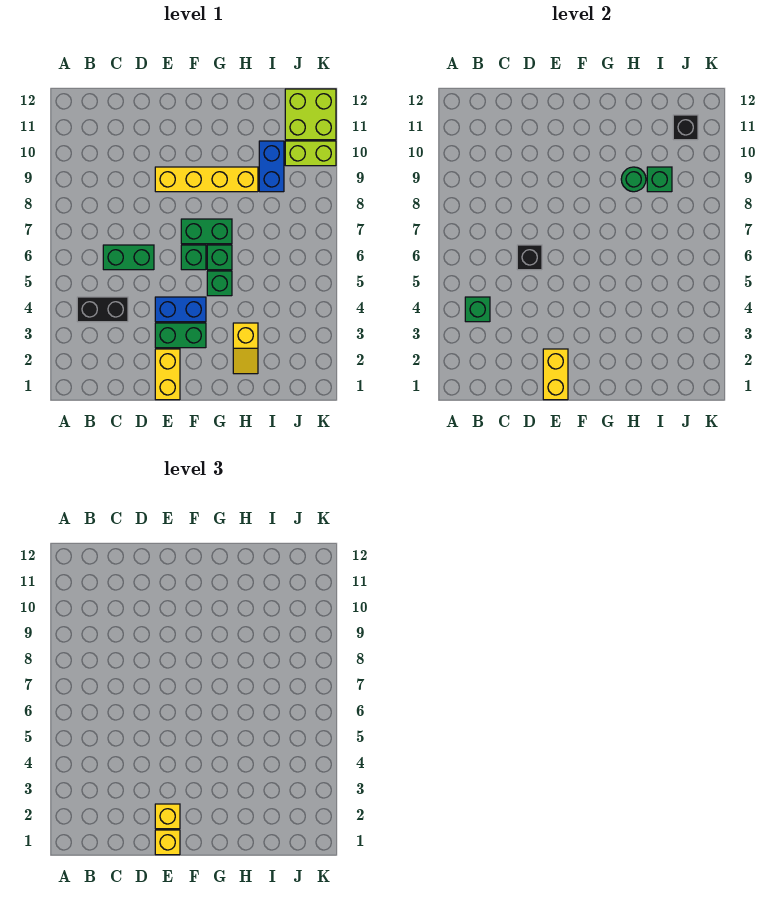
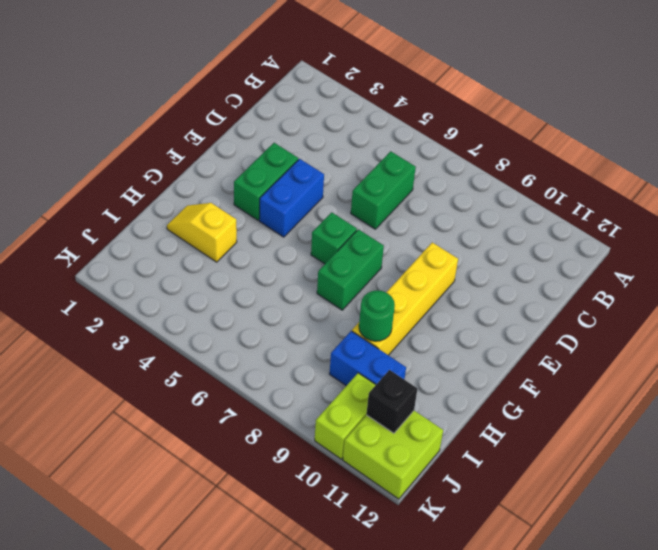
none -> black brick B4:C4 level 1
none -> yellow brick E1:E2 level 1
none -> green brick G5 level 1

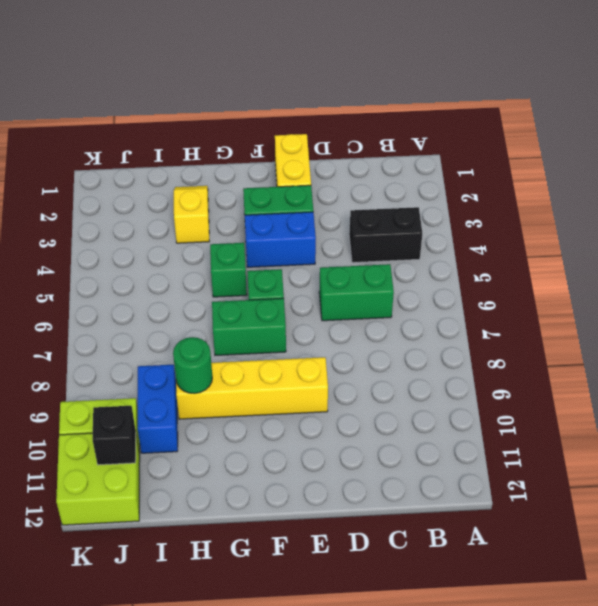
none -> green brick G6 level 1
none -> green brick B4 level 2
none -> black brick D6 level 2

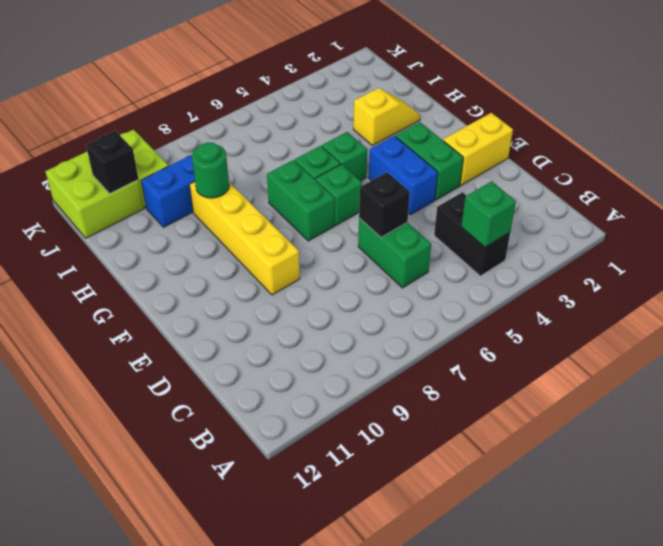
none -> yellow brick E1:E2 level 2
none -> green brick I9 level 2
none -> yellow brick E1 level 3

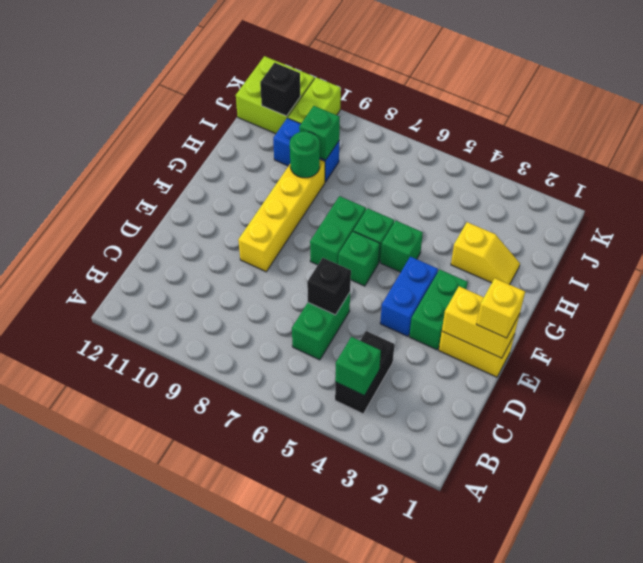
none -> yellow brick E2 level 3

